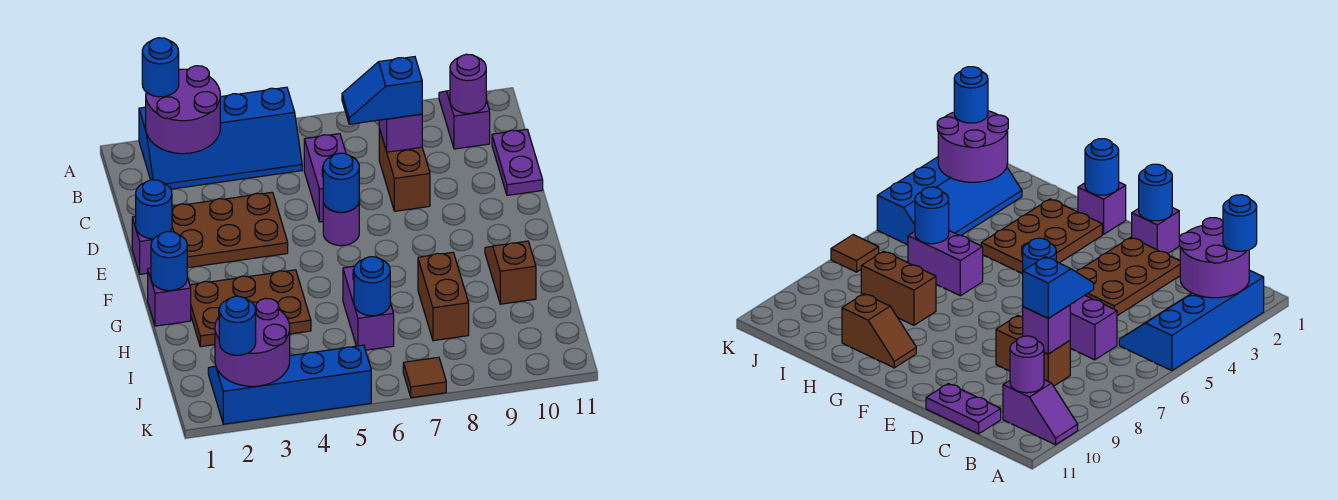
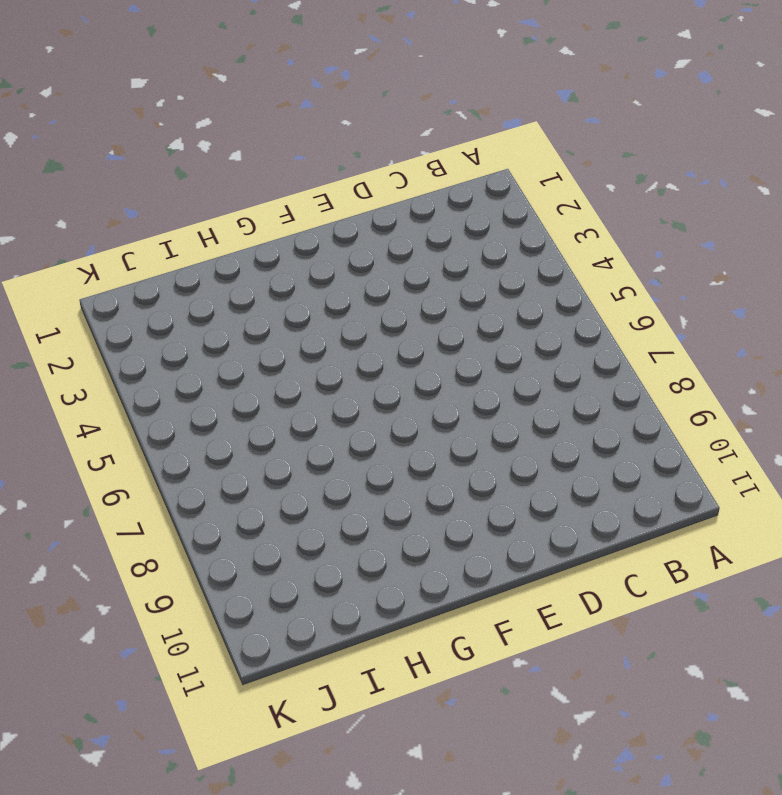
none -> blue slope A2:B5 level 1 top A
none -> purple slope A10:B10 level 1 top B
none -> purple brick C6:D6 level 1

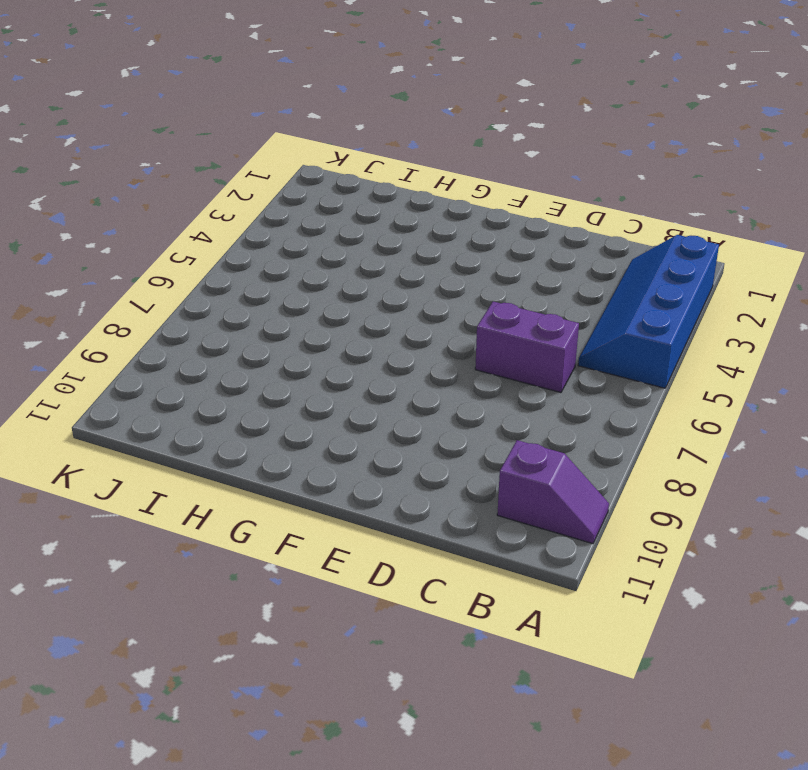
none -> brown brick C8:D8 level 1
none -> purple plate C11:D11 level 1
none -> brown plate D2:E4 level 1

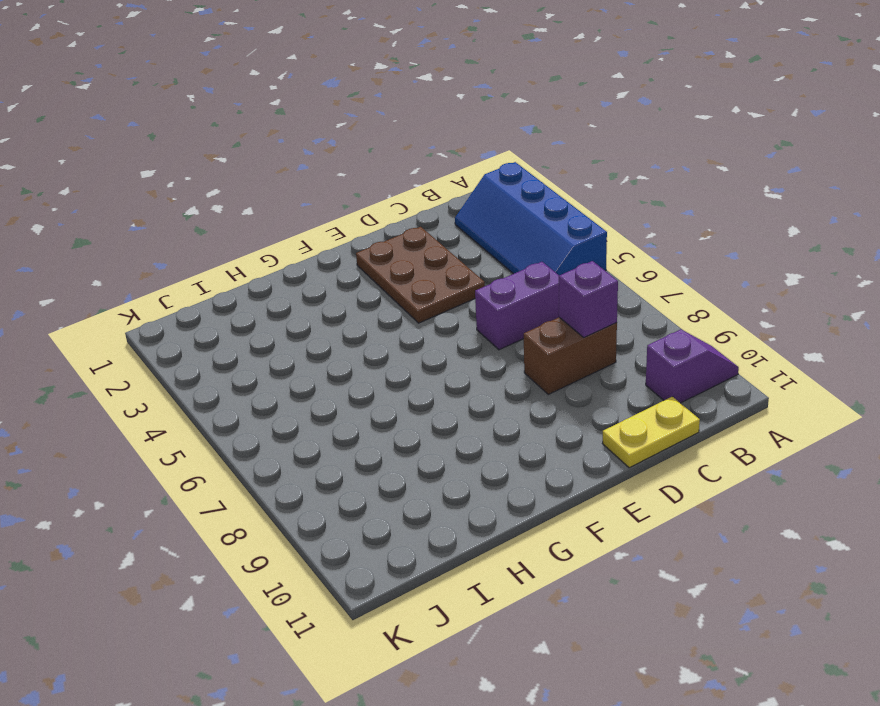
yellow plate C11:D11 level 1 -> purple plate C11:D11 level 1
none -> purple brick E1 level 1
none -> purple round brick E6 level 1
none -> purple brick G1 level 1

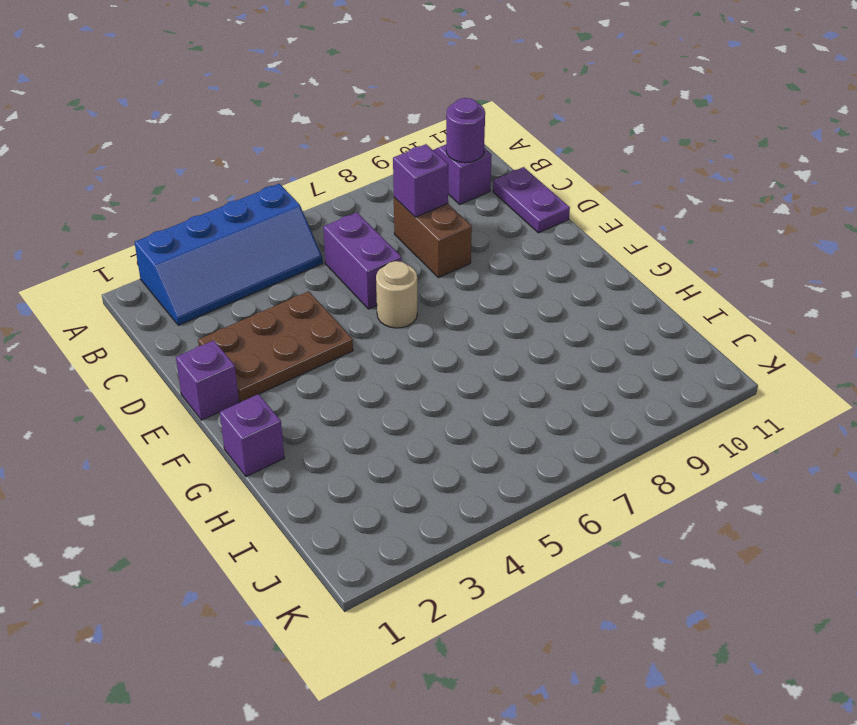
tan round brick E6 level 1 -> purple round brick E6 level 1
none -> brown plate G2:H4 level 1
none -> brown slope G10:H10 level 1 top H
none -> purple brick H6:I6 level 1

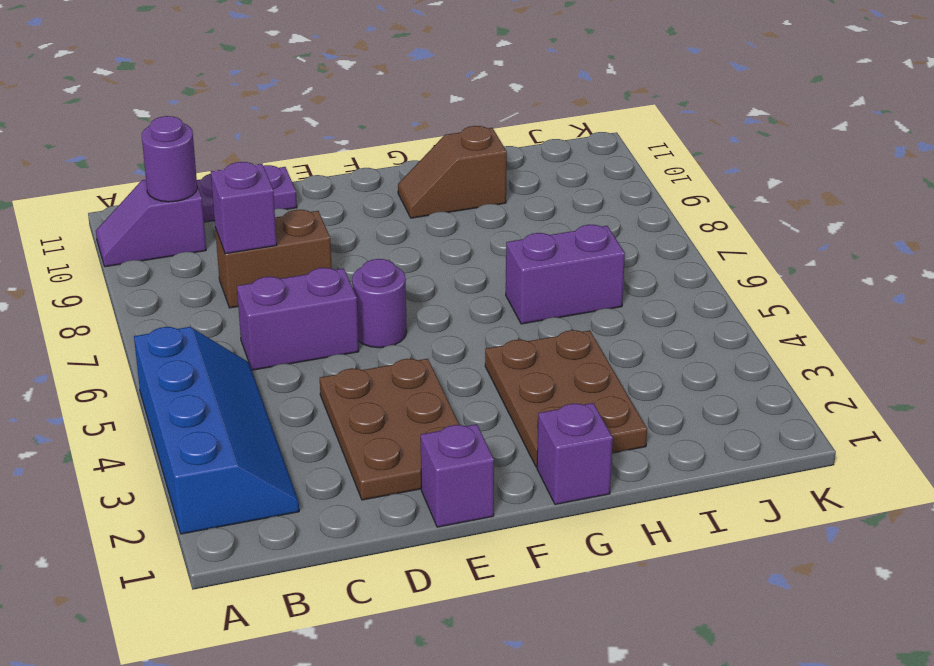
none -> brown brick H8:I8 level 1
none -> blue slope J2:K5 level 1 top K
none -> brown tile K7 level 1

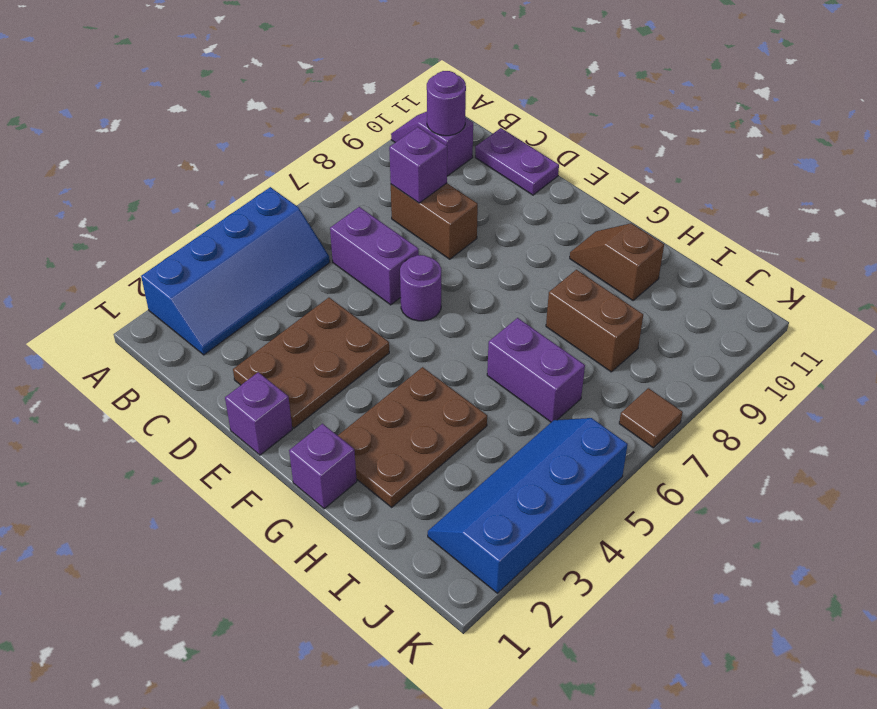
none -> purple round brick A2:B3 level 2
none -> blue round brick E1 level 2
none -> blue round brick E6 level 2

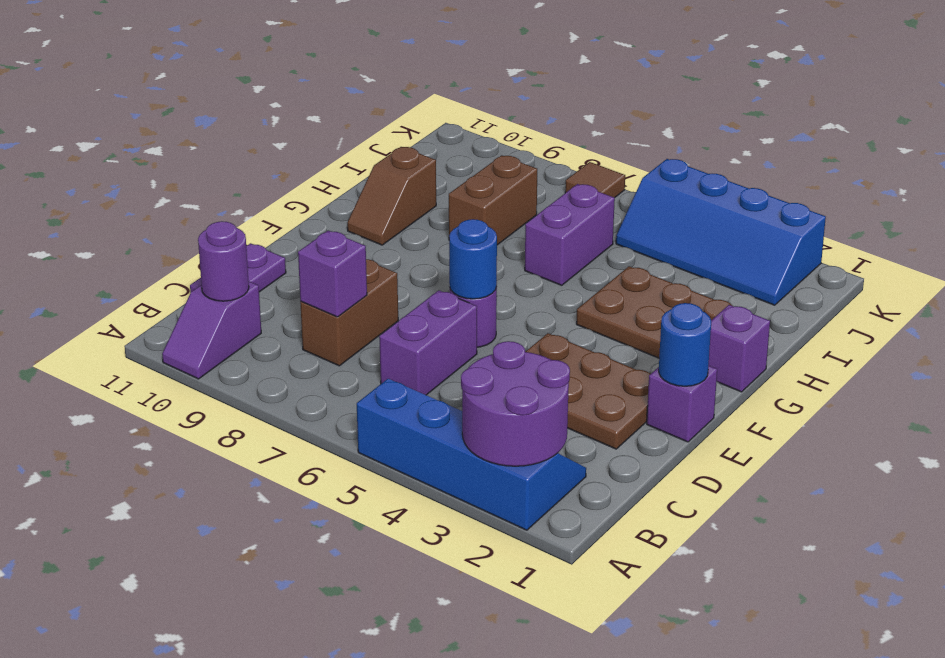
none -> blue round brick G1 level 2
none -> blue round brick I6 level 2
none -> purple round brick J2:K3 level 2

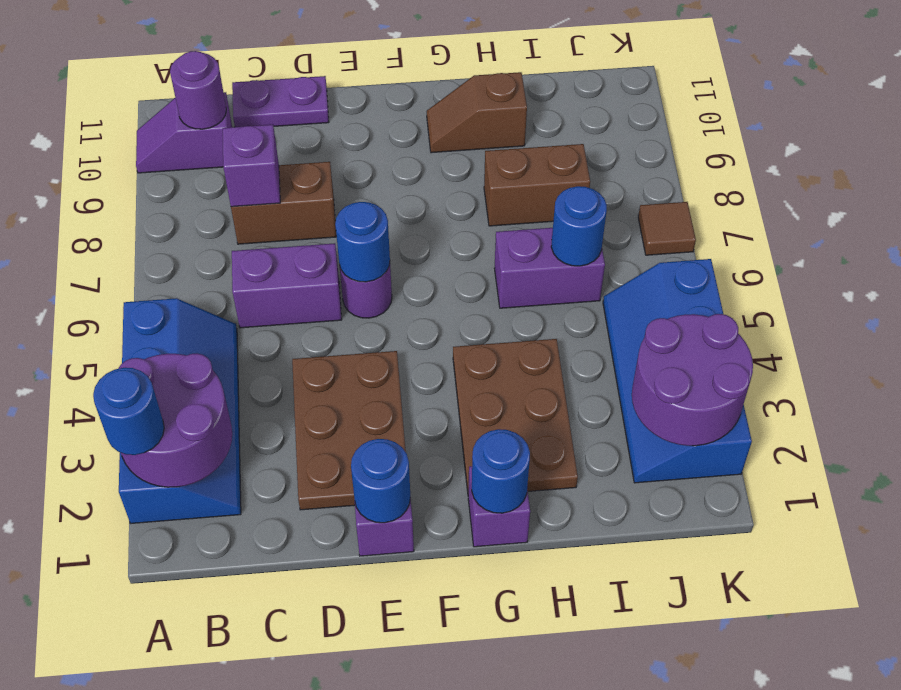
none -> blue slope C7:C8 level 3 top 8
none -> blue round brick K2 level 3

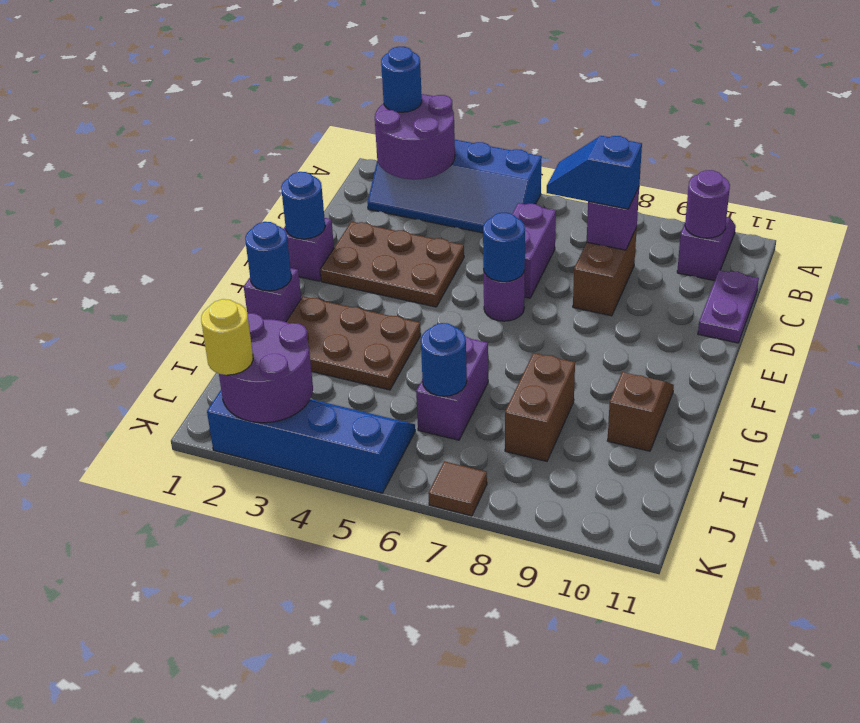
yellow round brick K2 level 3 -> blue round brick K2 level 3

